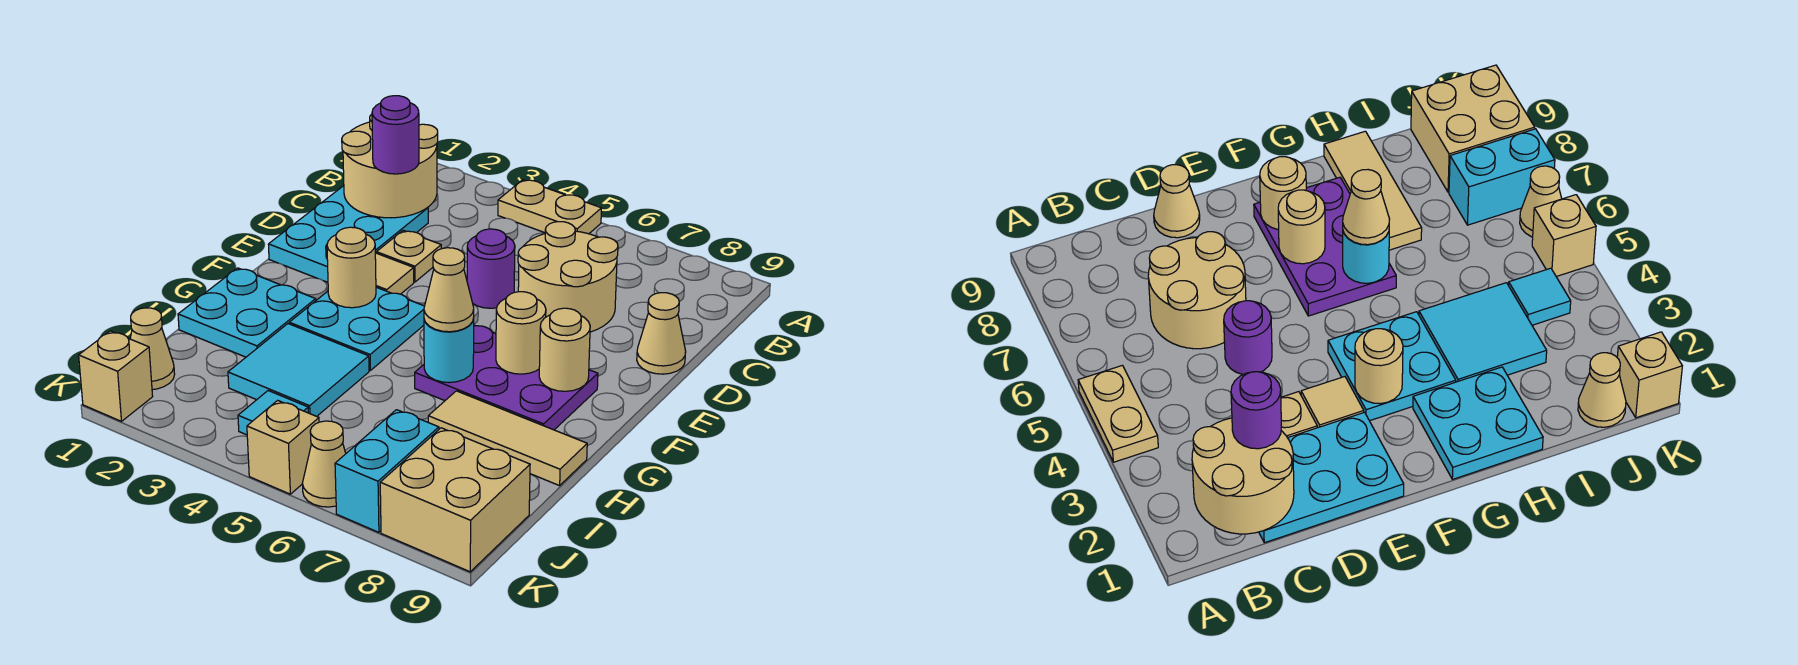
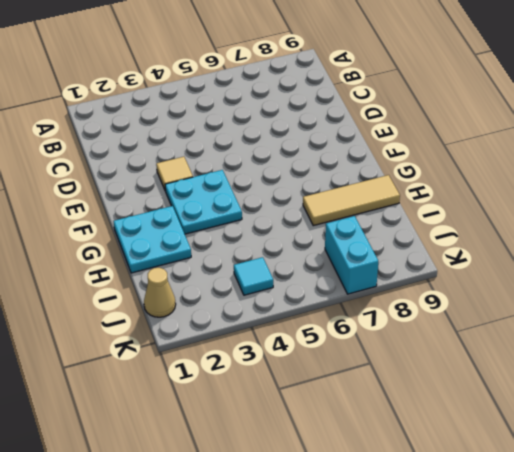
none -> tan plate A4:A5 level 1
none -> cyan plate C1:E2 level 1
none -> tan round brick C6:D7 level 1

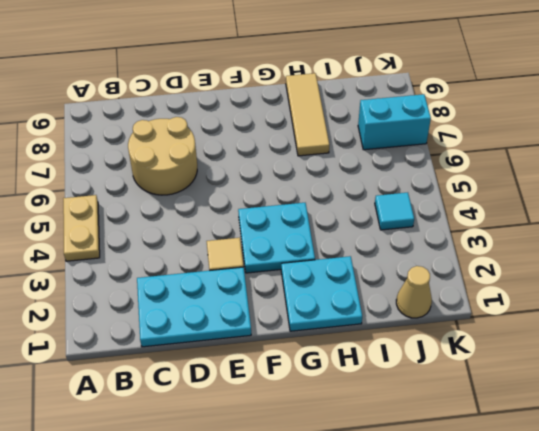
none -> tan plate D3 level 1
none -> purple round brick D5 level 1
none -> tan cone D9 level 1

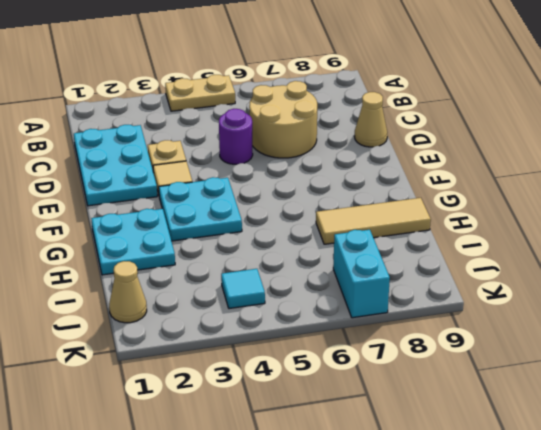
none -> purple plate F6:G8 level 1
none -> cyan tile H3:I4 level 1
none -> tan brick J8:K9 level 1

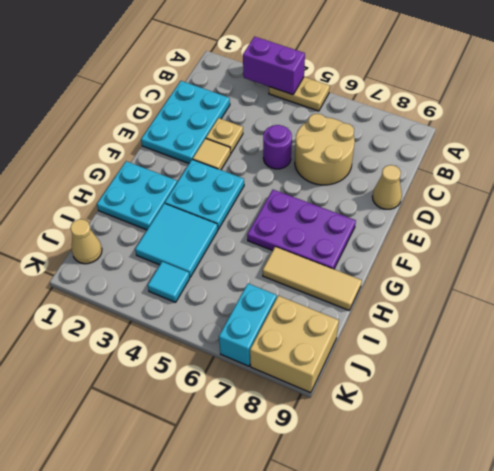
purple brick A3:A4 level 2 -> none
none -> tan brick K1 level 1
none -> tan brick K5 level 1
none -> tan cone K6 level 1

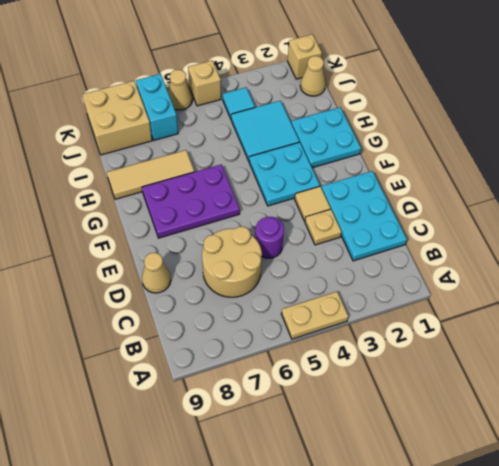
none -> tan round brick B1:C2 level 2
none -> tan round brick F3 level 2
none -> tan round brick F7 level 2

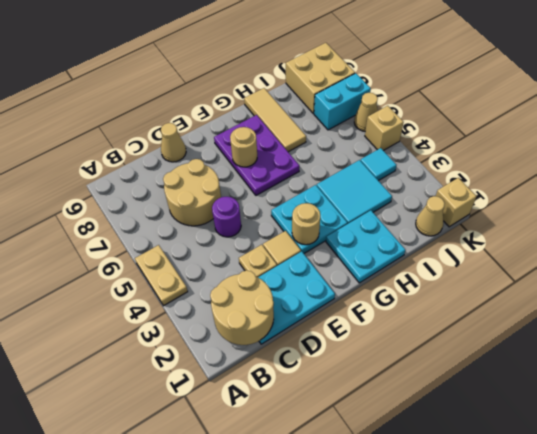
none -> tan round brick F8 level 2
none -> cyan round brick G6 level 2
none -> purple round brick C2 level 3

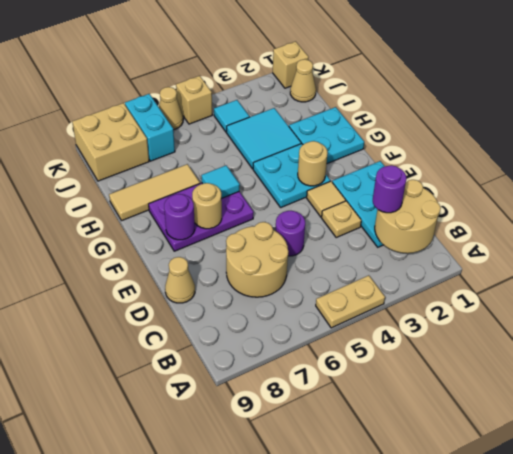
purple round brick F8 level 2 -> tan round brick F8 level 2
cyan tile G6 level 2 -> cyan round brick G6 level 2
none -> tan cone G6 level 3

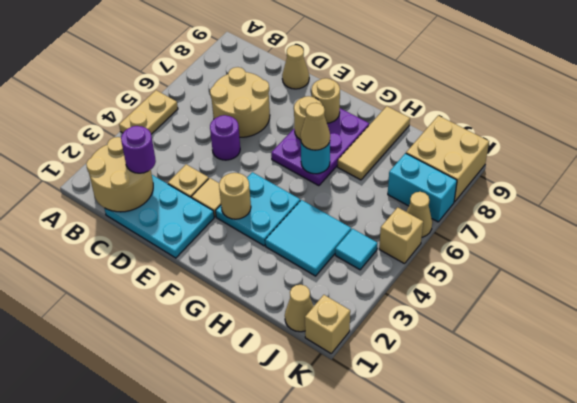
none -> cyan plate G1:H2 level 1

